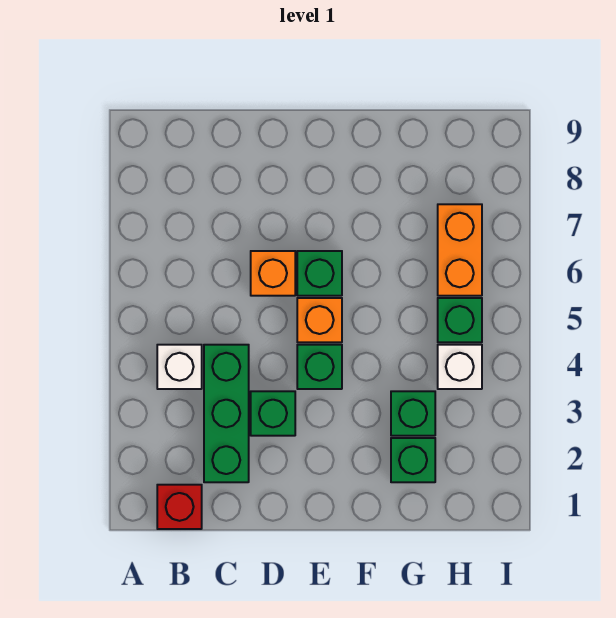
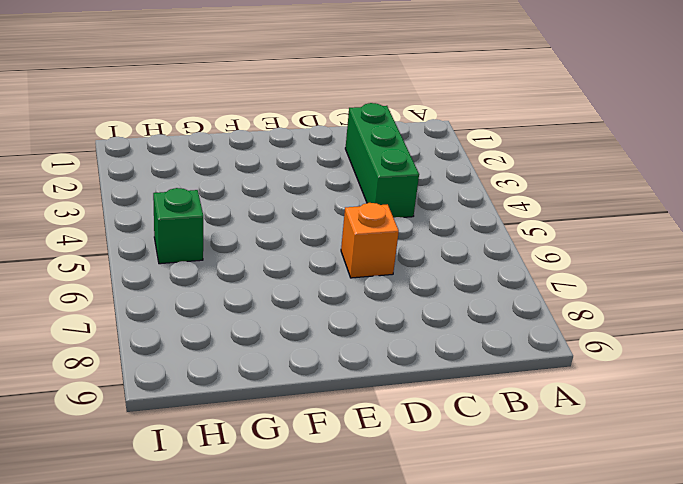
none -> red brick B1 level 1
none -> white brick B4 level 1
none -> green brick D3 level 1

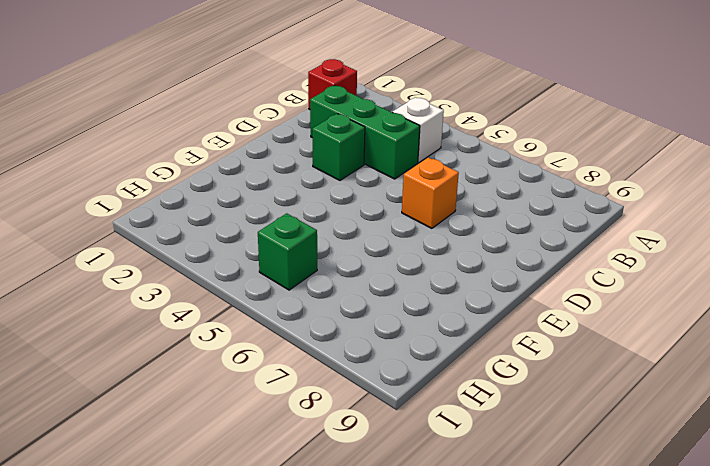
none -> green brick E4 level 1
none -> orange brick E5 level 1
none -> green brick E6 level 1

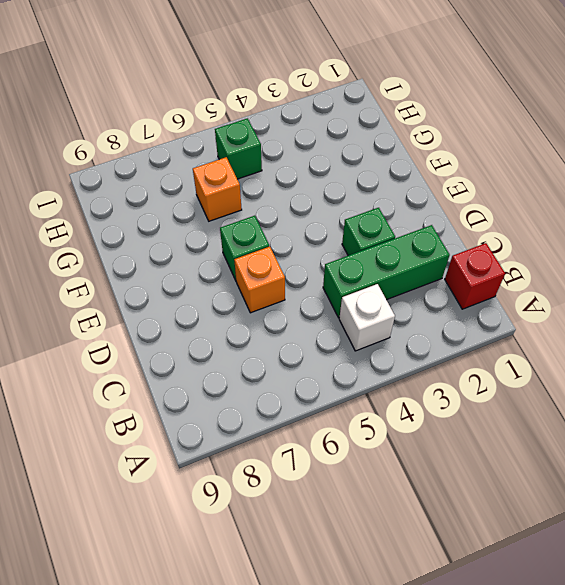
orange brick G6 level 1 -> orange brick E5 level 1
none -> green brick E4 level 1
none -> green brick G2 level 1
none -> green brick G3 level 1

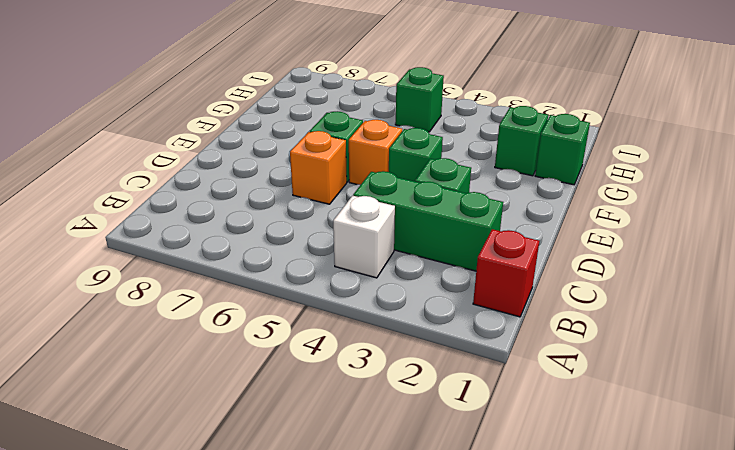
green brick G1 level 1 -> green brick G3 level 1
none -> white brick H4 level 1
none -> orange brick H6:H7 level 1

